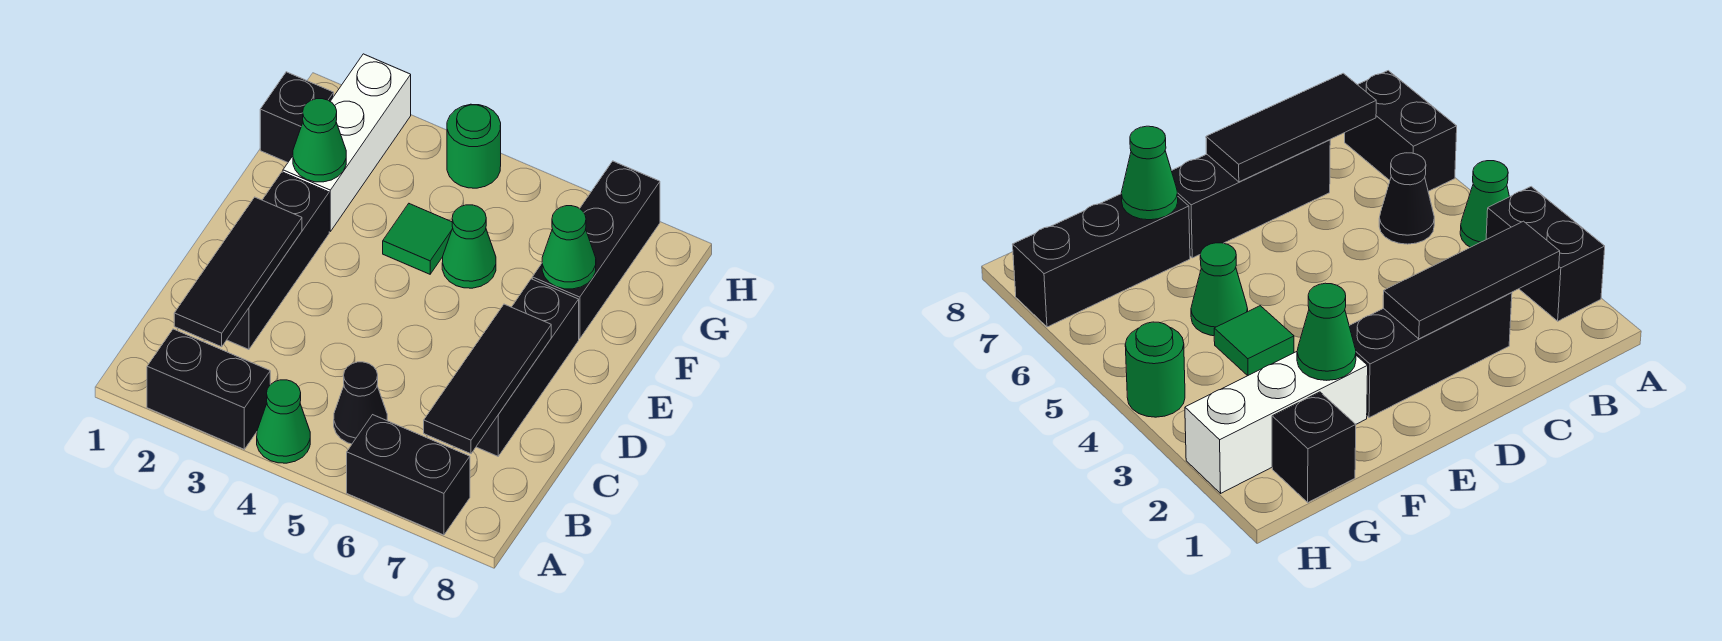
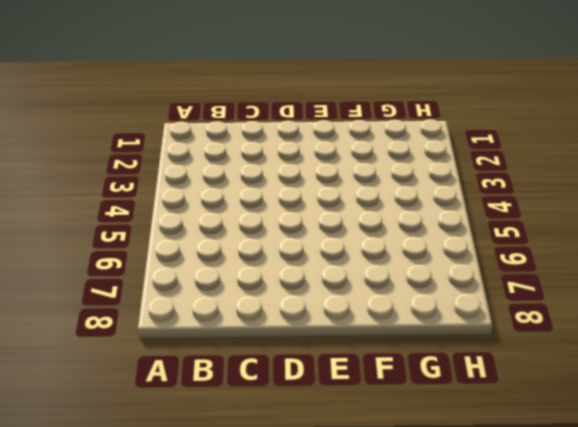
none -> black brick A2:A3 level 1
none -> green cone A4 level 1
none -> black brick A6:A7 level 1

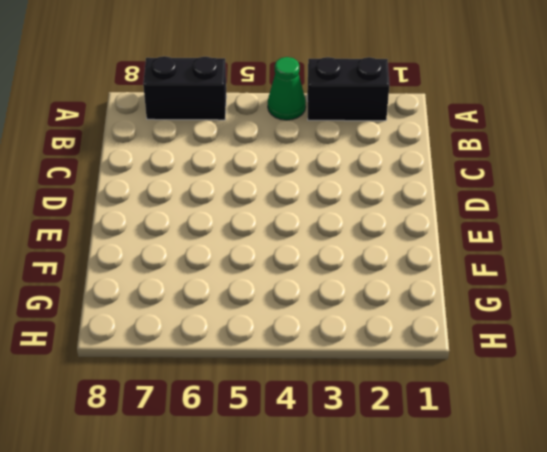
none -> black cone B5 level 1
none -> black brick C2:E2 level 1
none -> black brick C7:E7 level 1

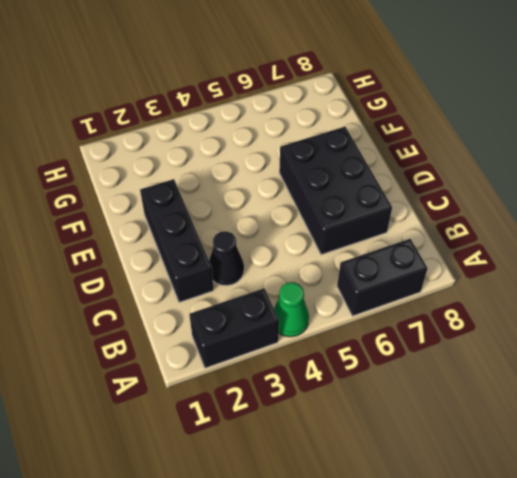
black cone C3 level 1 -> black cone B5 level 1
black brick C6:E7 level 1 -> black brick C7:E7 level 1
none -> white brick F2:H2 level 1
none -> green tile F4 level 1
none -> green cone F5 level 1

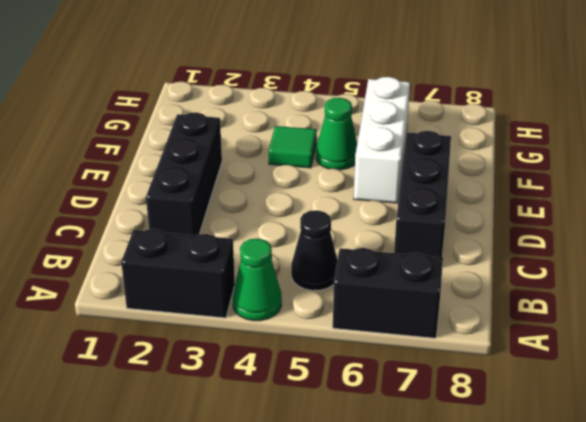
white brick E6:G6 level 1 -> white brick F2:H2 level 1
none -> black brick F7:H7 level 1
none -> black brick G1 level 1
none -> green round brick H4 level 1

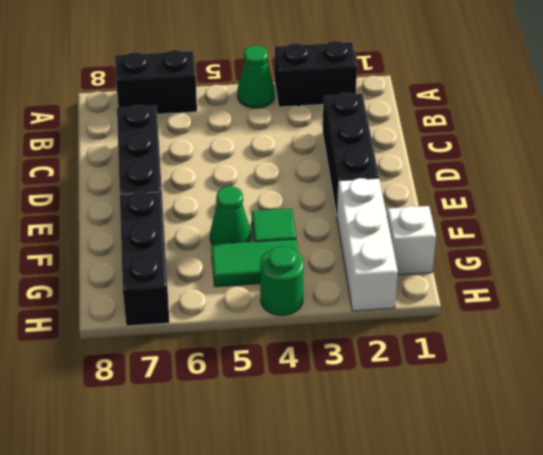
white brick G1 level 1 -> black brick G1 level 1
green tile G4:G5 level 1 -> none
none -> black cone B5 level 1
none -> black tile B2:D2 level 2
none -> black tile B7:D7 level 2

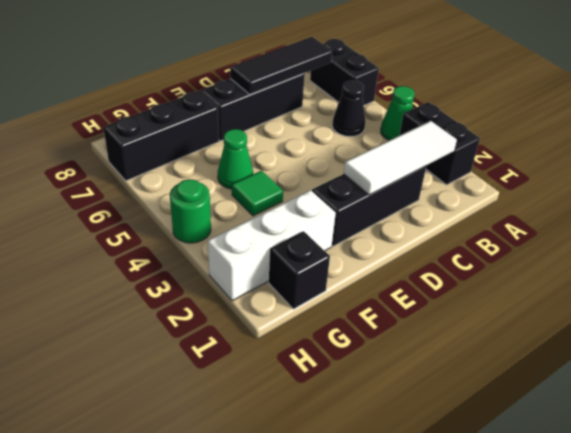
white tile B2:D2 level 2 -> black tile B2:D2 level 2
none -> green cone F2 level 2
none -> green cone F7 level 2

